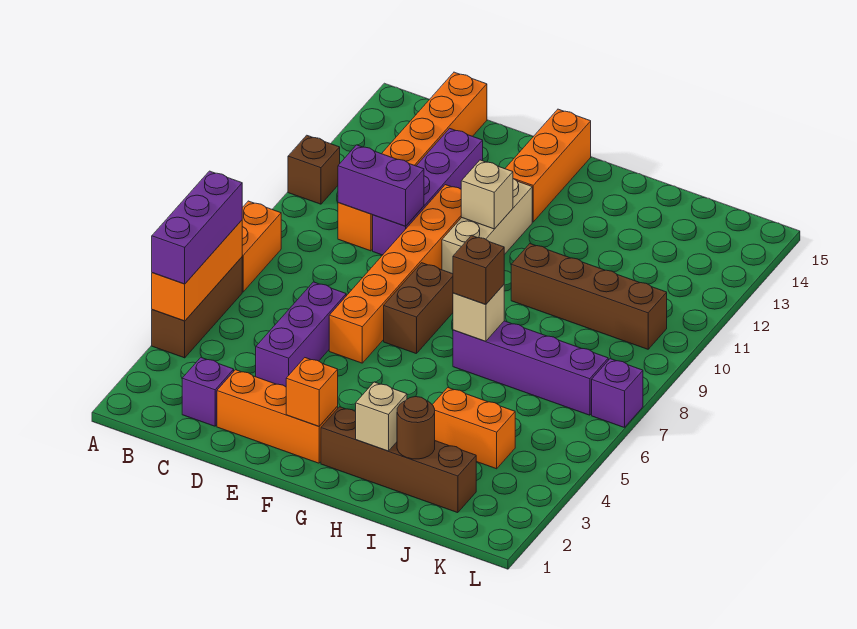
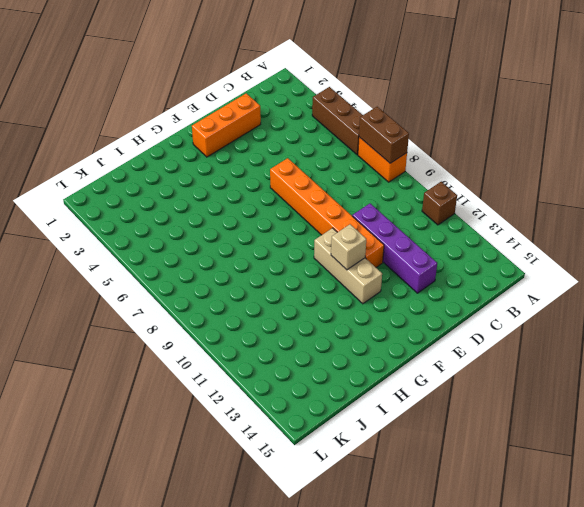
brown brick A7:A8 level 2 -> brown brick F7:F8 level 1
none -> purple brick C2 level 1
none -> orange brick C10:C15 level 1
none -> purple brick D4:D6 level 1

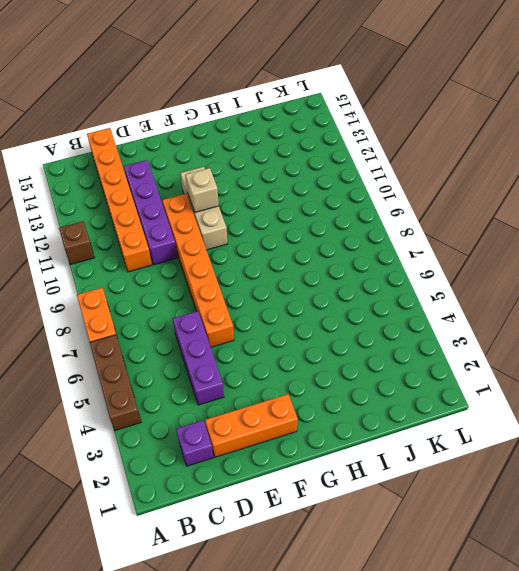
none -> brown brick F7:F8 level 1
none -> orange brick F13:F15 level 1
none -> brown brick G2:J2 level 1

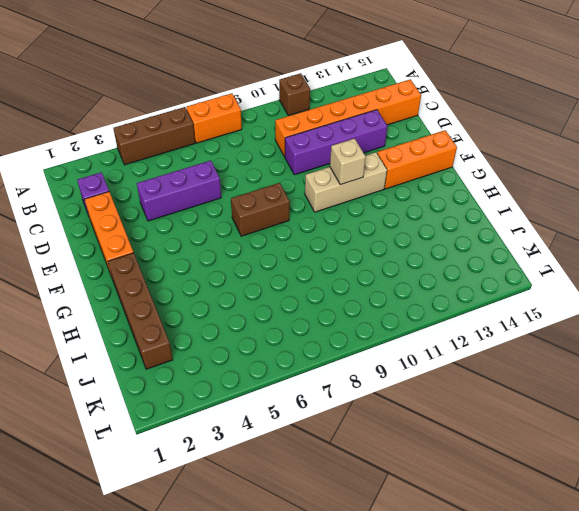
none -> orange brick E6:E11 level 1
none -> purple brick H7:K7 level 1
none -> brown brick H10:K10 level 1

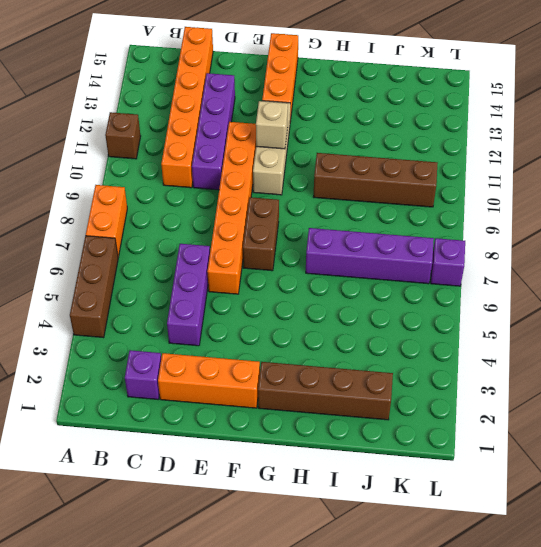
none -> orange brick I4:J4 level 1
none -> orange brick A4:A6 level 2
none -> purple brick C10:D10 level 2

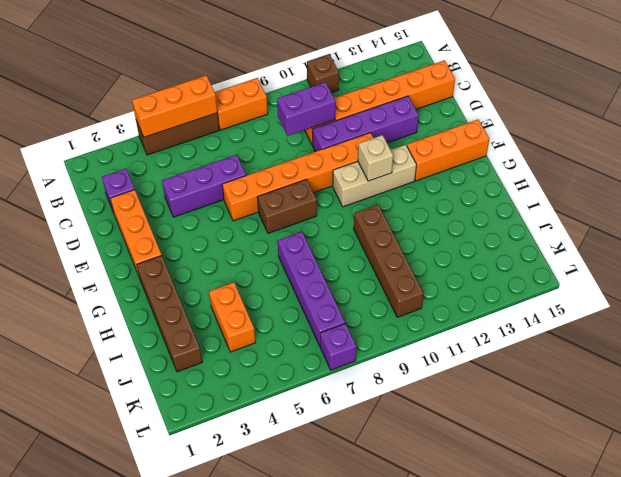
purple brick C9:C10 level 2 -> purple brick C10:D10 level 2
none -> orange brick F2 level 2
none -> tan brick H2 level 2
none -> tan brick H7 level 2

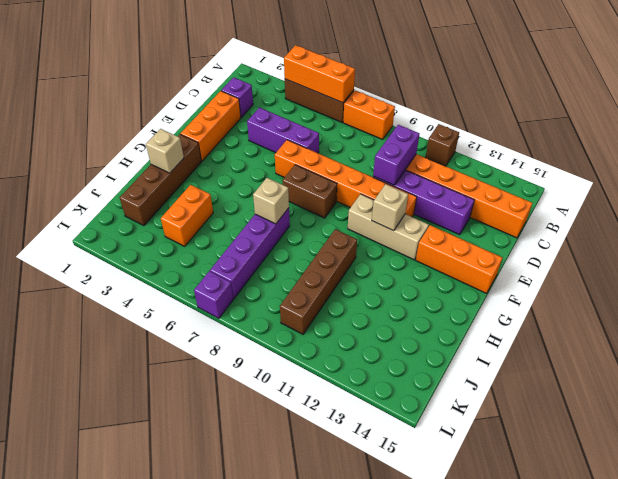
none -> orange brick F2 level 2
none -> brown round brick I2 level 2
none -> purple brick A4:A6 level 3

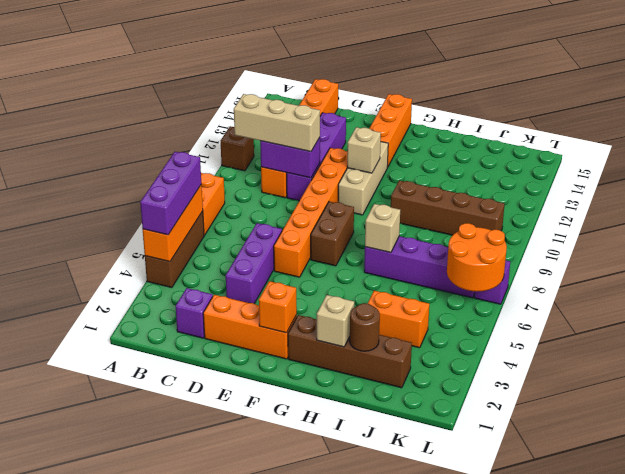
tan brick B10:D10 level 3 -> none
orange round brick K6:L7 level 2 -> none
none -> brown brick H7 level 3

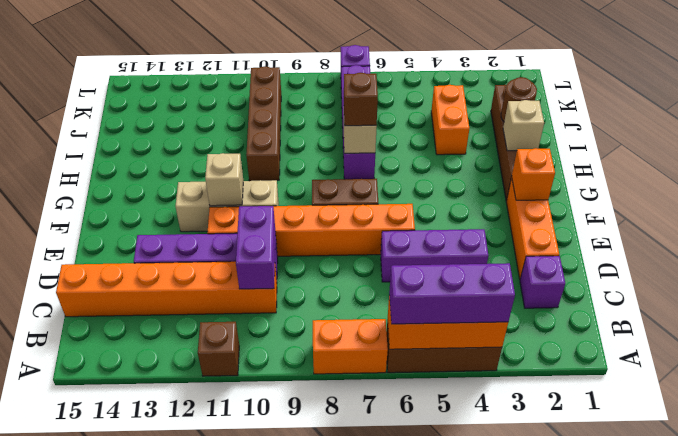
none -> orange brick F13:F15 level 1

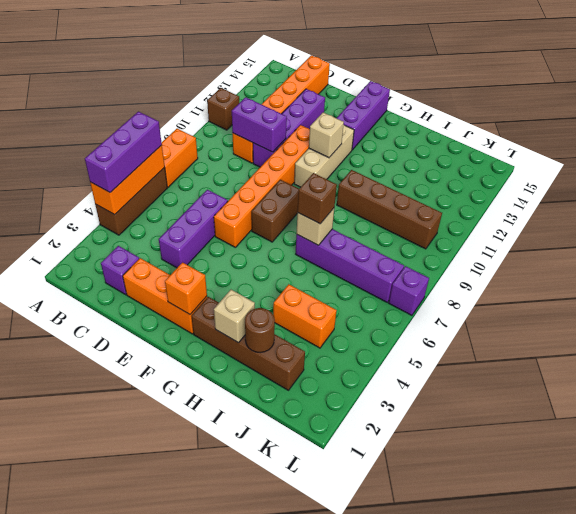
purple brick F13:F15 level 1 -> orange brick F13:F15 level 1

